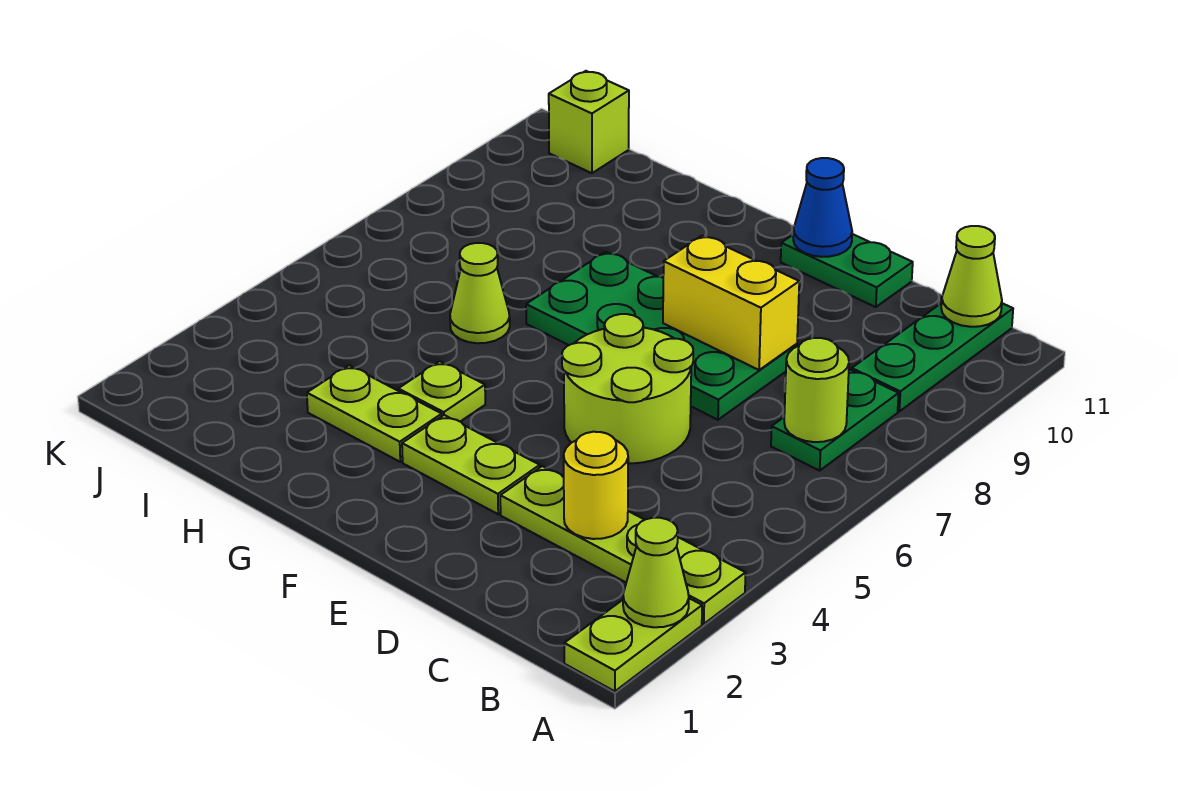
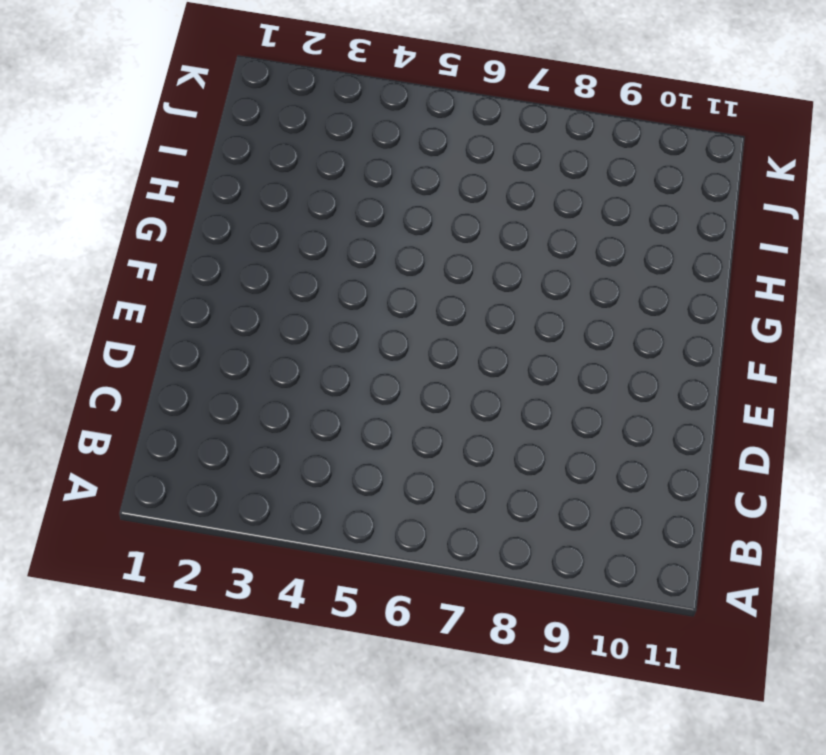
none -> lime plate A1:A2 level 1
none -> lime plate A3:D3 level 1
none -> green plate B7:B8 level 1

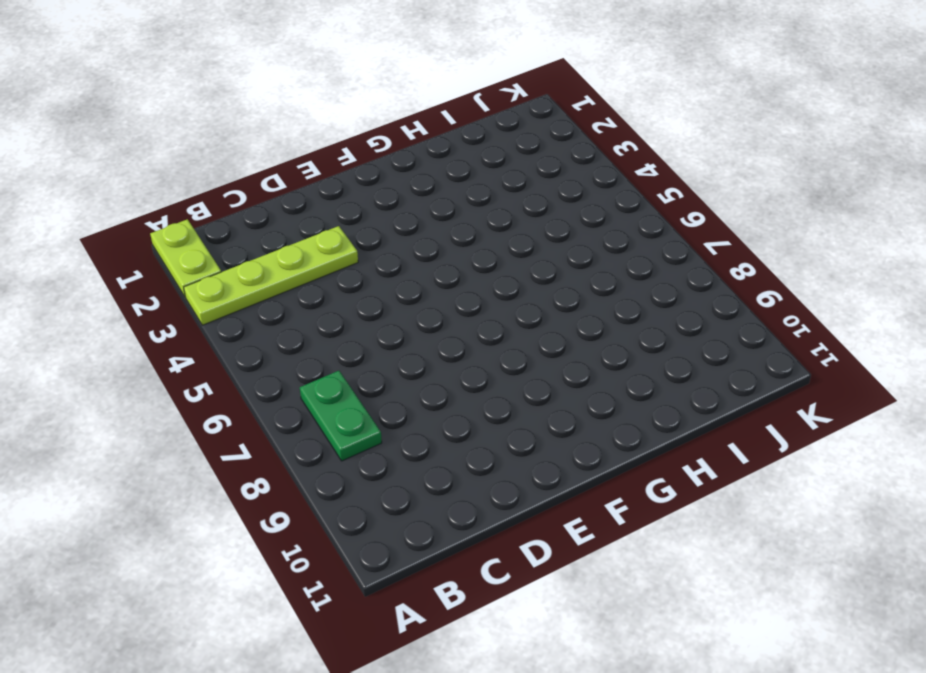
none -> green plate B9:B11 level 1
none -> lime round brick D5:E6 level 1
none -> green plate D7:G8 level 1

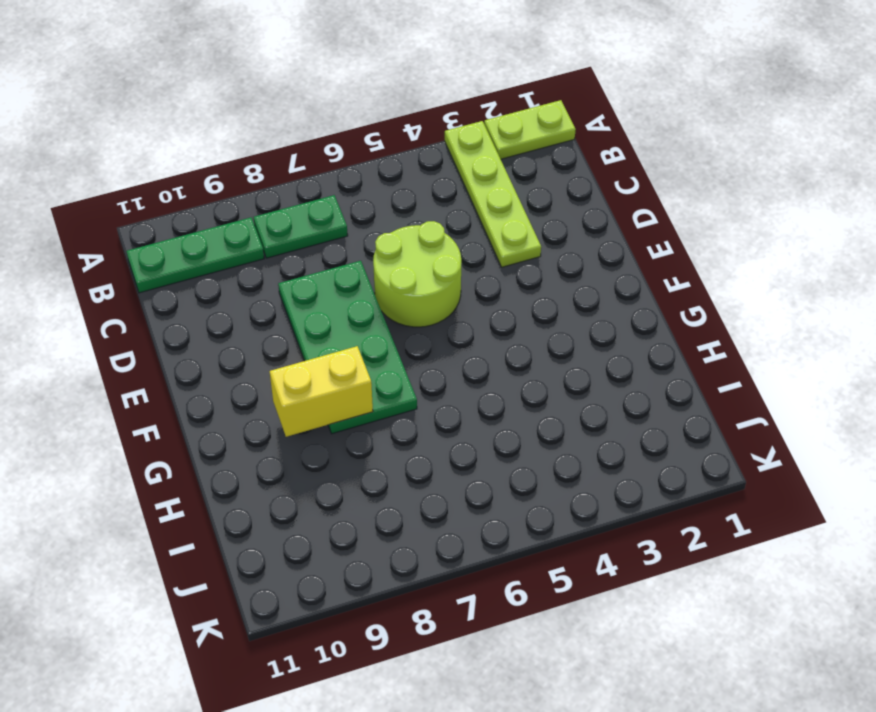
yellow brick G8:G9 level 2 -> yellow brick D8:E8 level 2
none -> green plate D11:E11 level 1
none -> lime plate E3:F3 level 1
none -> lime plate G3:H3 level 1

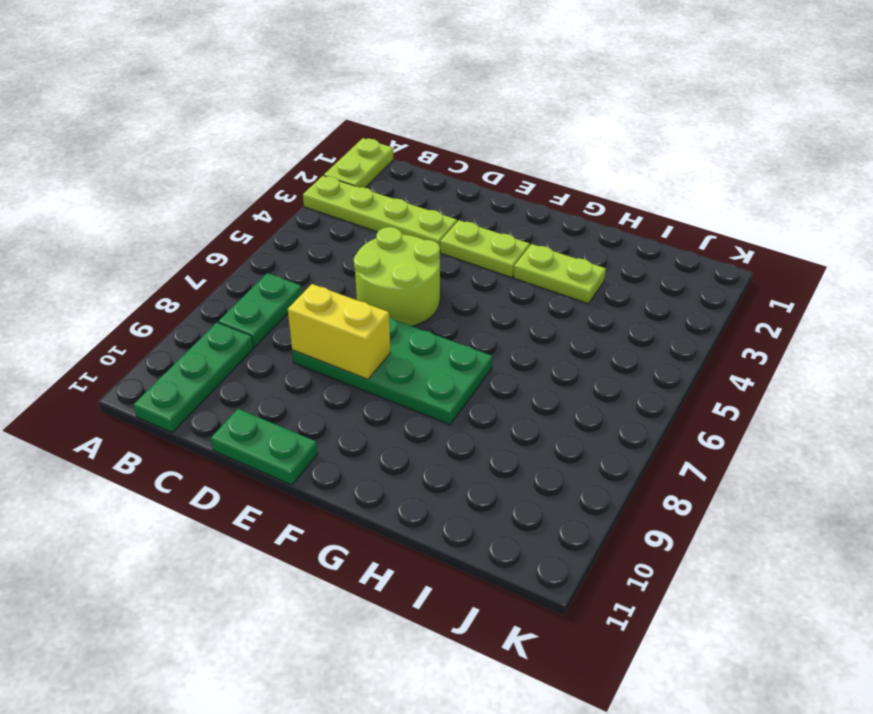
none -> lime plate G4 level 1
none -> lime cone H6 level 1
none -> lime brick J11 level 1

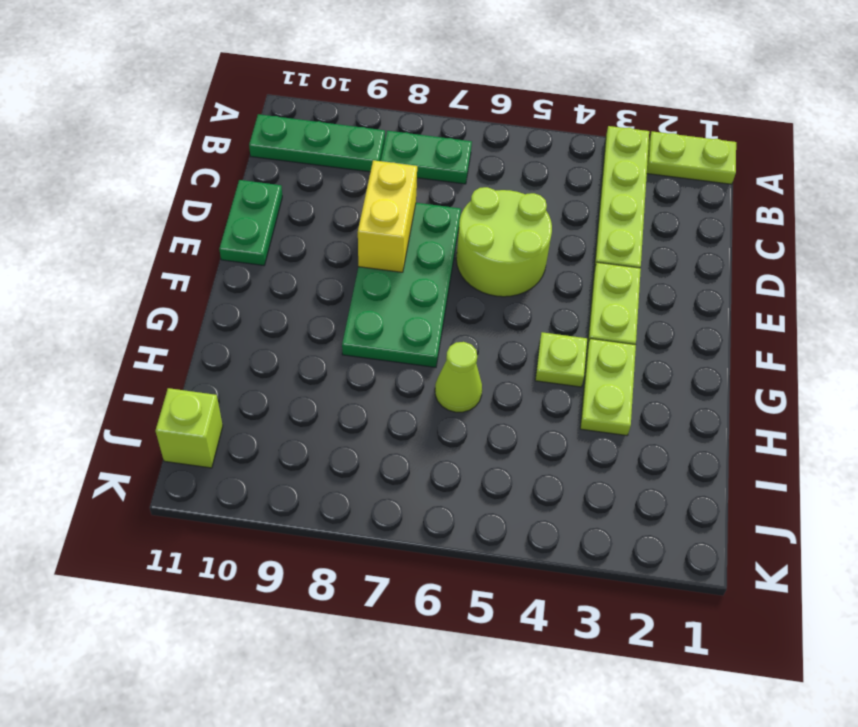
none -> lime cone A2 level 2
none -> lime round brick B7 level 2
none -> lime cone B11 level 2

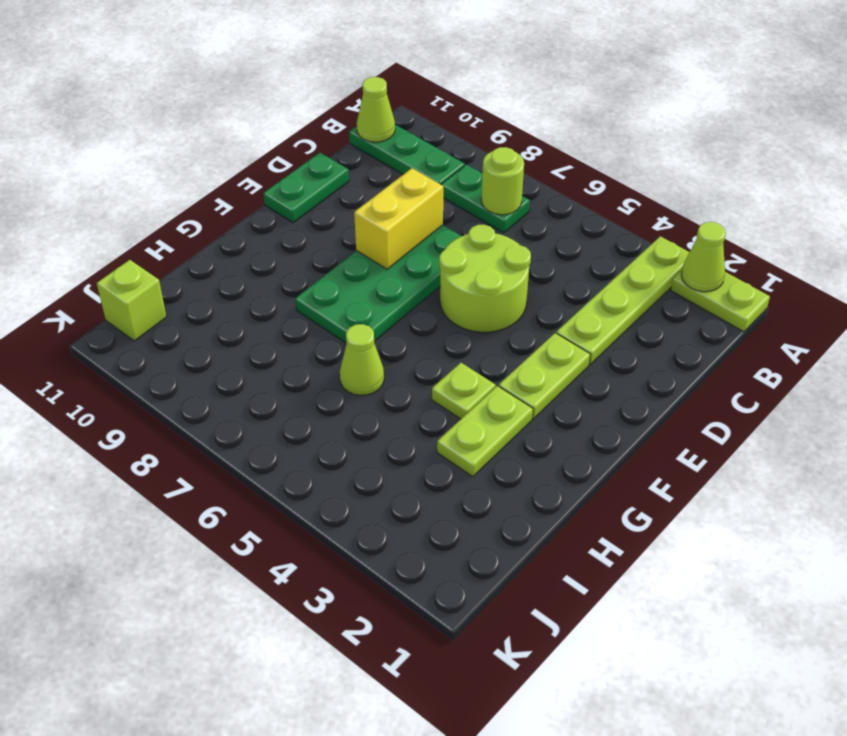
none -> yellow round brick C3 level 2
none -> blue cone E11 level 2

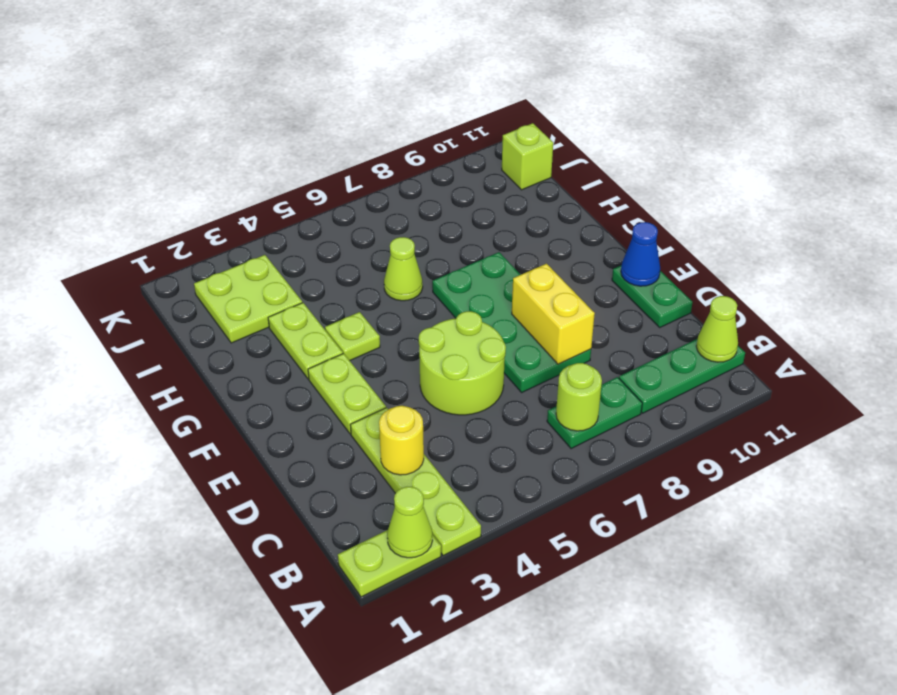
lime plate I2:J3 level 1 -> none

